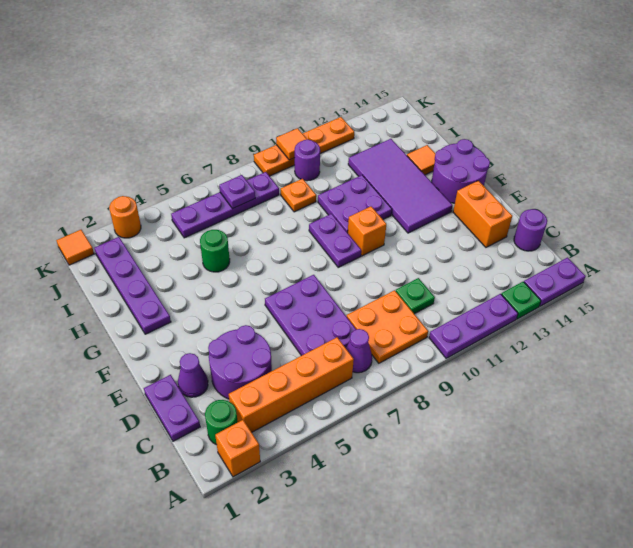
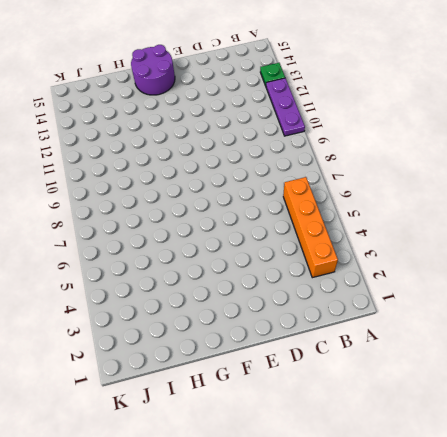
none -> orange brick A2 level 1
none -> purple plate A14:A15 level 1
none -> green round brick B2 level 1
none -> purple cone B7 level 1

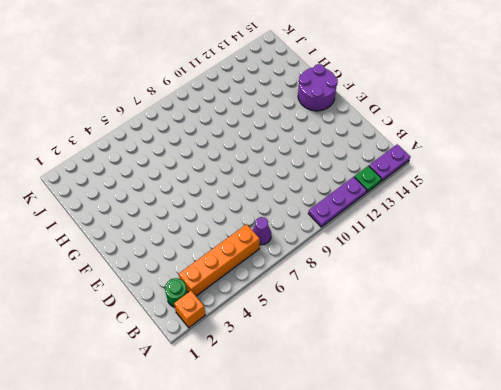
none -> orange plate B8:C9 level 1
none -> purple plate C1:D1 level 1
none -> purple round brick C3:D4 level 1
none -> purple plate C6:E7 level 1

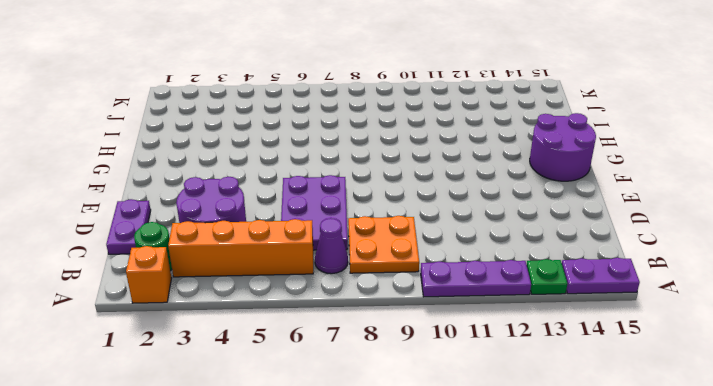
none -> green plate C10 level 1
none -> purple round brick C15 level 1
none -> purple cone D2 level 1
none -> orange brick D14:E14 level 1

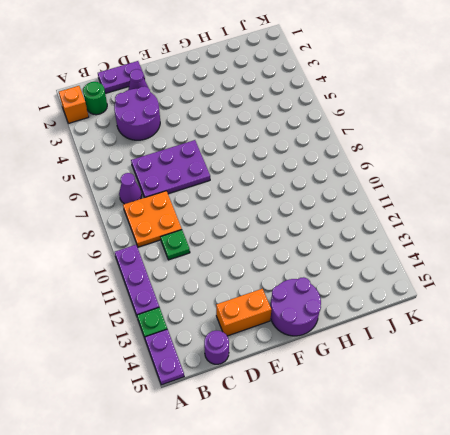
none -> orange brick B3:B6 level 1
none -> purple plate F9:G9 level 1
none -> orange brick F10 level 1
none -> purple tile F12:I13 level 1

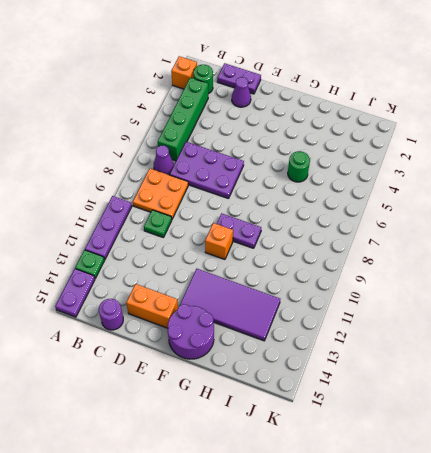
green brick B3:B6 level 1 -> orange brick B3:B6 level 1
none -> purple round brick C3:D4 level 1
none -> purple plate G2:J2 level 1
none -> purple plate G10:H11 level 1
none -> orange tile H14 level 1

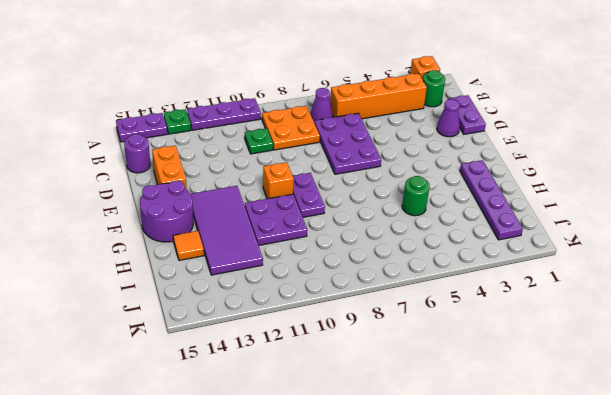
none -> purple round brick C3:D4 level 1
none -> orange plate I9 level 1
none -> purple plate J5:J8 level 1
none -> purple round brick J10 level 1

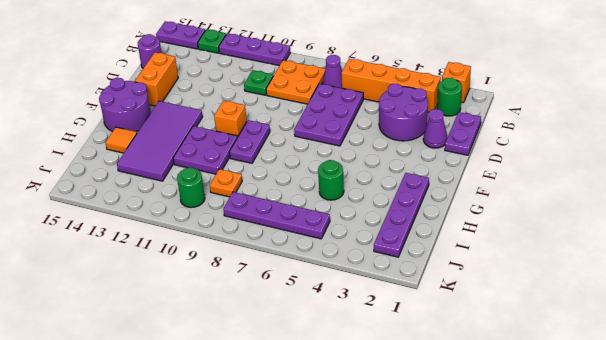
green round brick J10 level 1 -> purple round brick J10 level 1
none -> orange tile K1 level 1
none -> orange round brick K3 level 1
none -> orange plate K9:K12 level 1
none -> purple plate J7 level 2

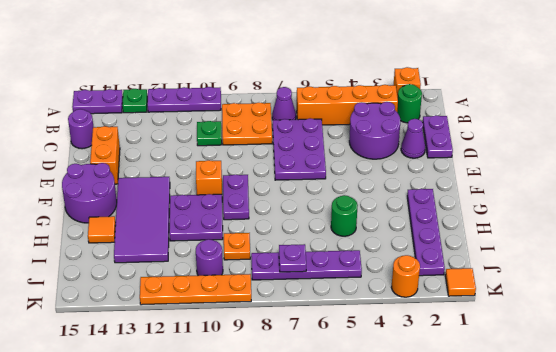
none -> orange tile K10 level 2

